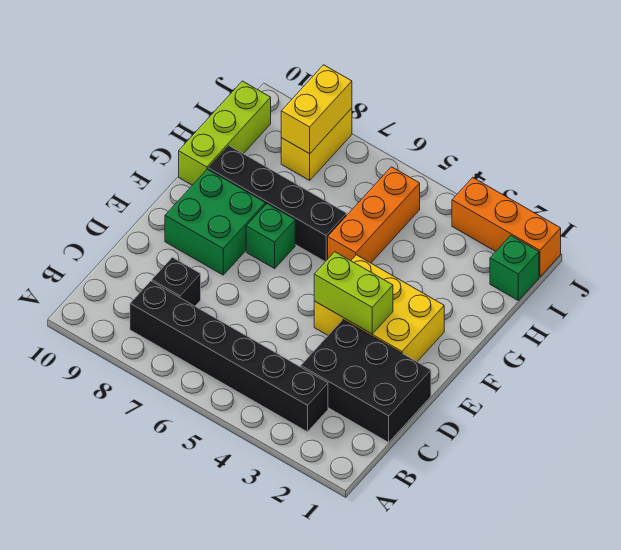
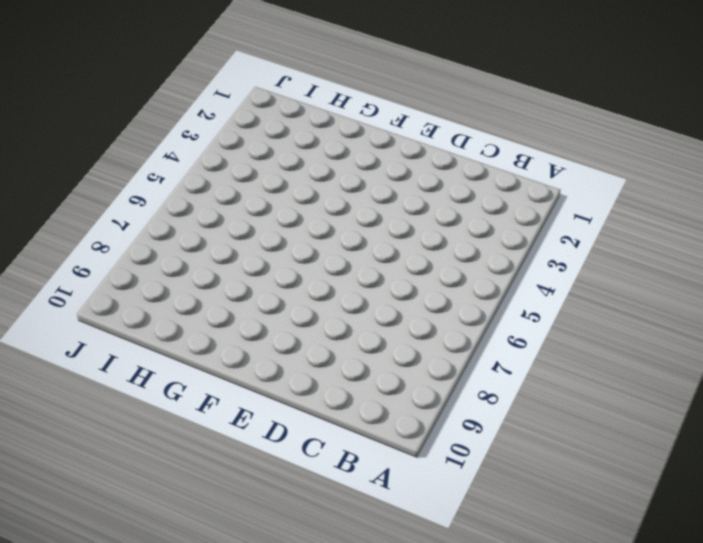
none -> black brick B3:B8 level 1
none -> black brick C1:D3 level 1
none -> black brick C8 level 1

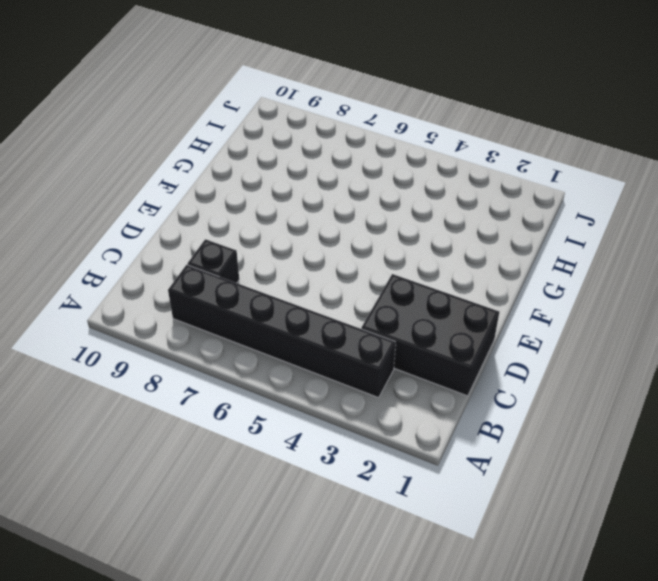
none -> yellow brick E2:F4 level 1
none -> green brick E8:F9 level 1
none -> green brick F7 level 1

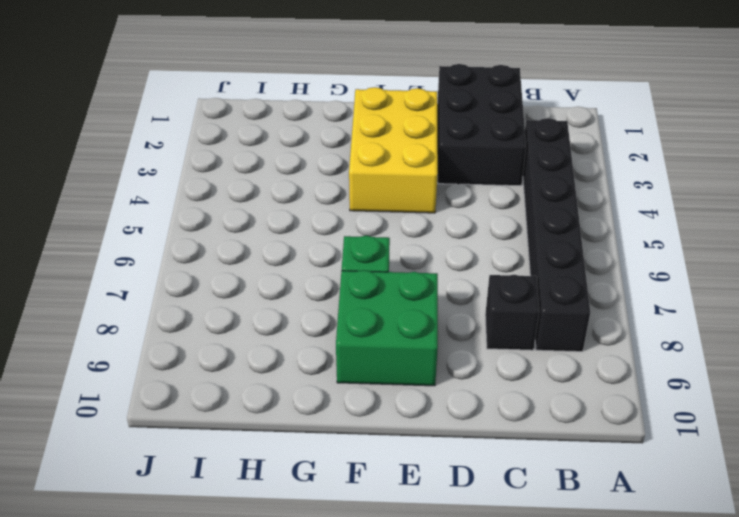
none -> orange brick G5:I5 level 1
none -> black brick G6:G9 level 1
none -> lime brick G10:I10 level 1

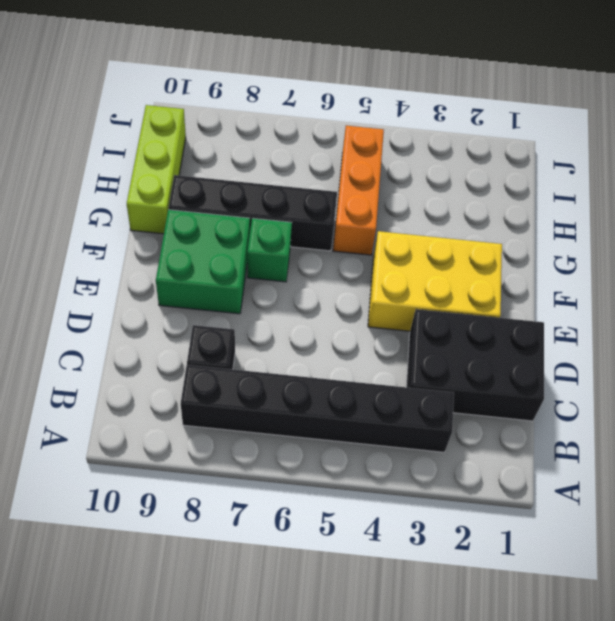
none -> green brick I1 level 1
none -> yellow brick I8:J8 level 1
none -> orange brick J1:J3 level 1

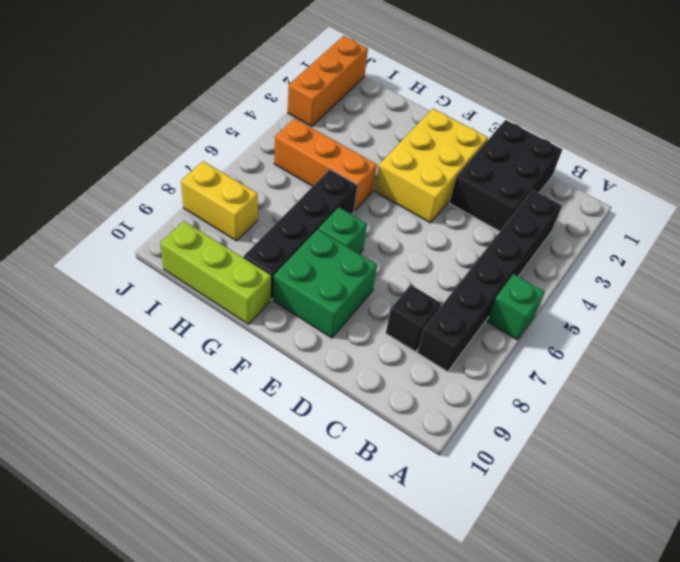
green brick A6 level 1 -> green brick I1 level 1
none -> lime brick E3:E4 level 2
none -> yellow brick I8:J8 level 2

